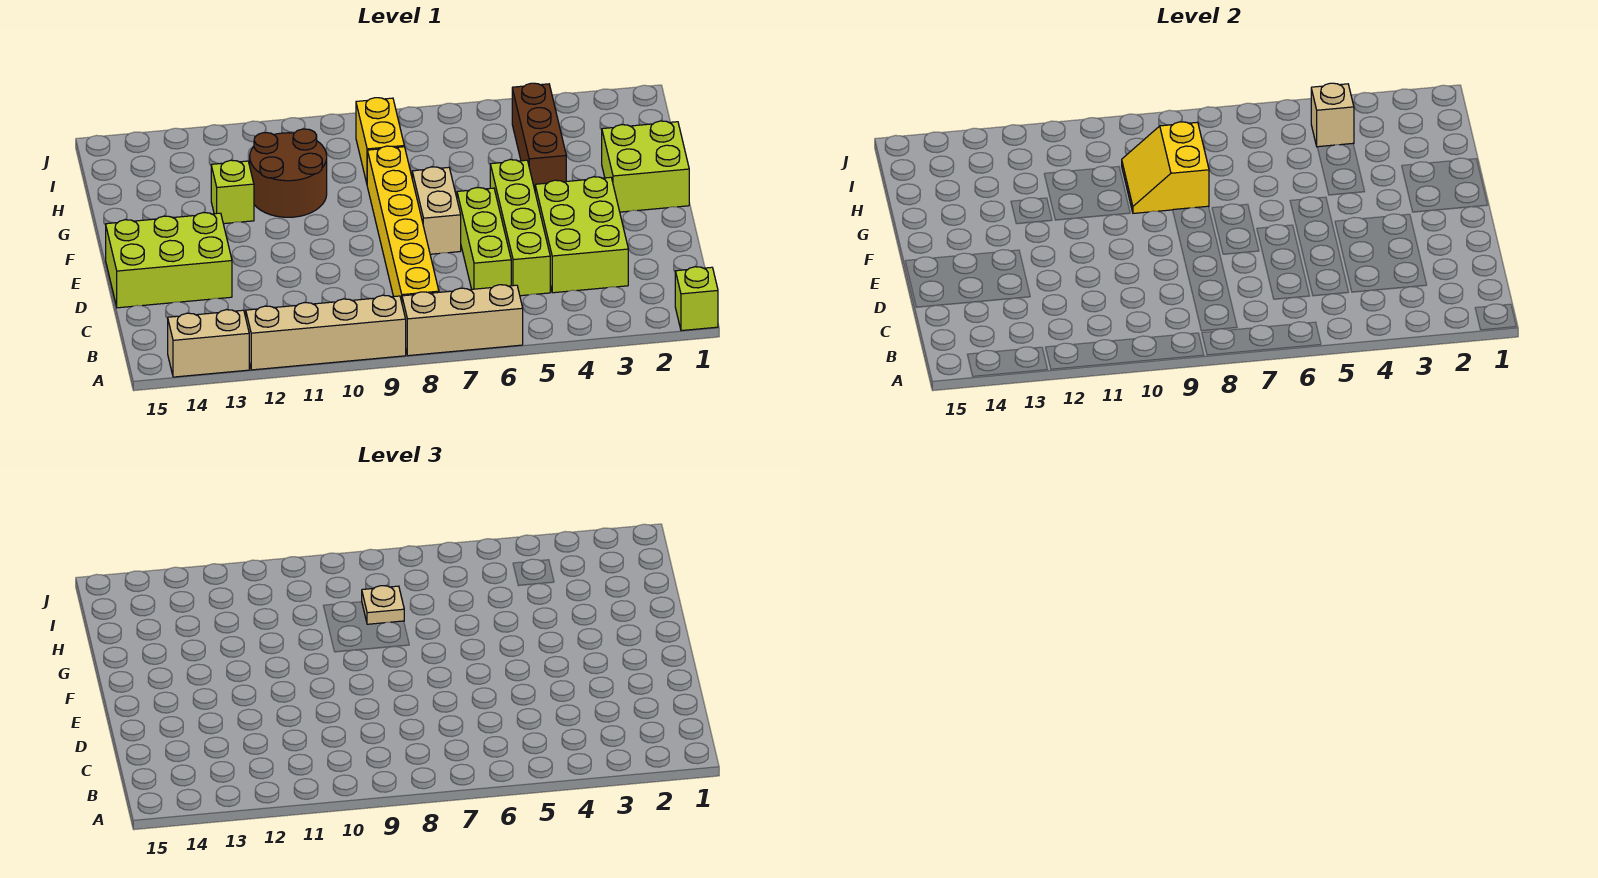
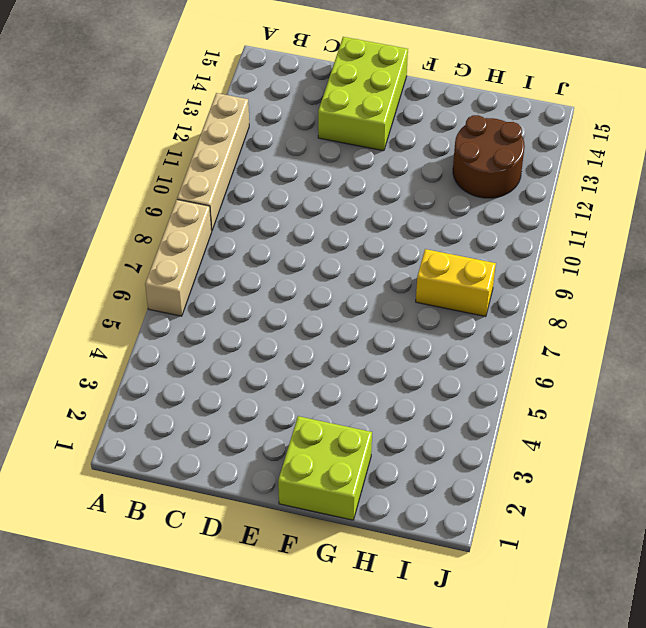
brown round brick H12:I13 level 1 -> brown round brick G10:H11 level 1
none -> lime brick A1 level 1
none -> tan brick A13:A14 level 1
none -> yellow brick B8:G8 level 1

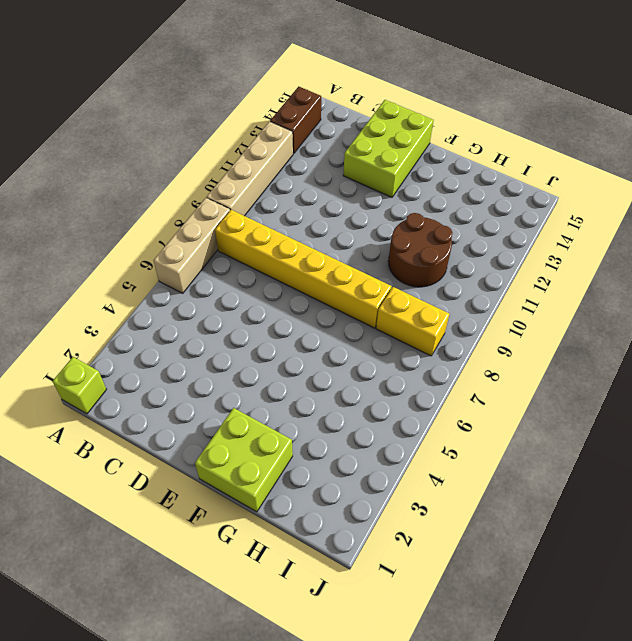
brown brick A13:A14 level 1 -> tan brick A13:A14 level 1
none -> lime brick C3:E4 level 1
none -> lime brick C5:F5 level 1
none -> lime brick C6:E6 level 1

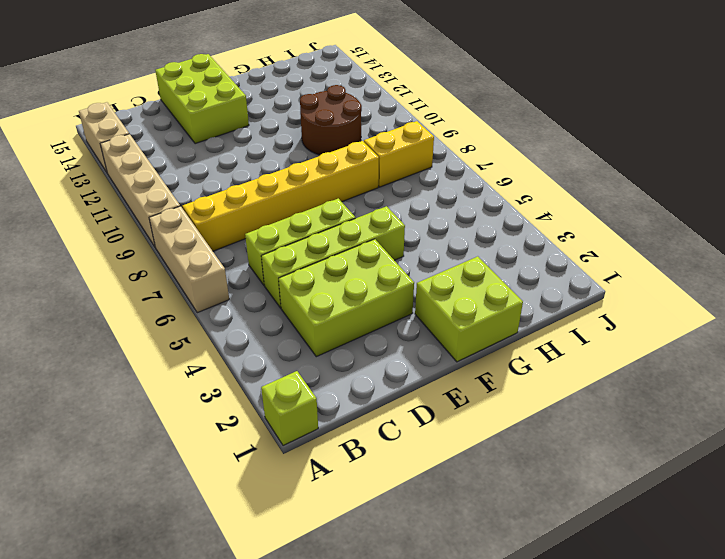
none -> tan brick E7:F7 level 1
none -> brown brick G4:I4 level 1
none -> lime brick G12 level 1

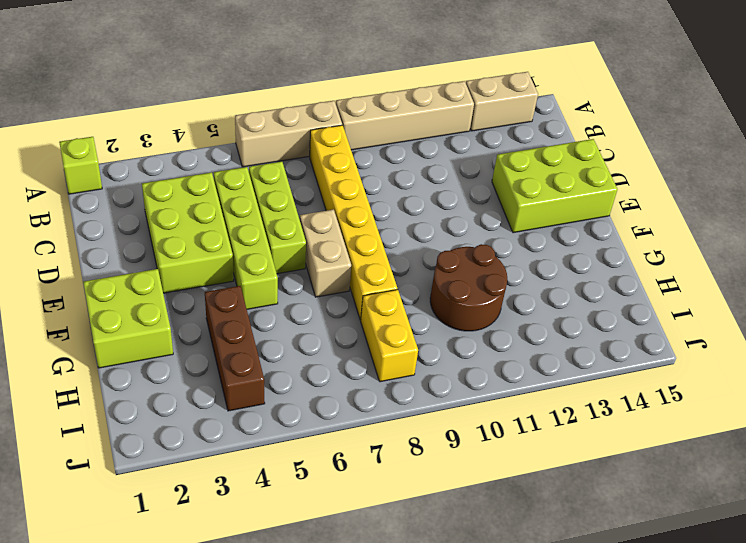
none -> lime brick G12 level 1
none -> yellow slope G8:H9 level 2 top 8
none -> tan brick I4 level 2

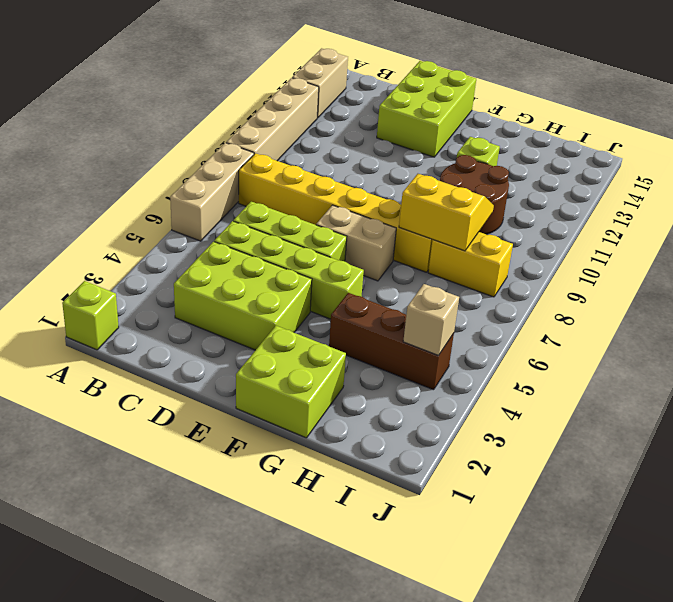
none -> tan plate H8 level 3

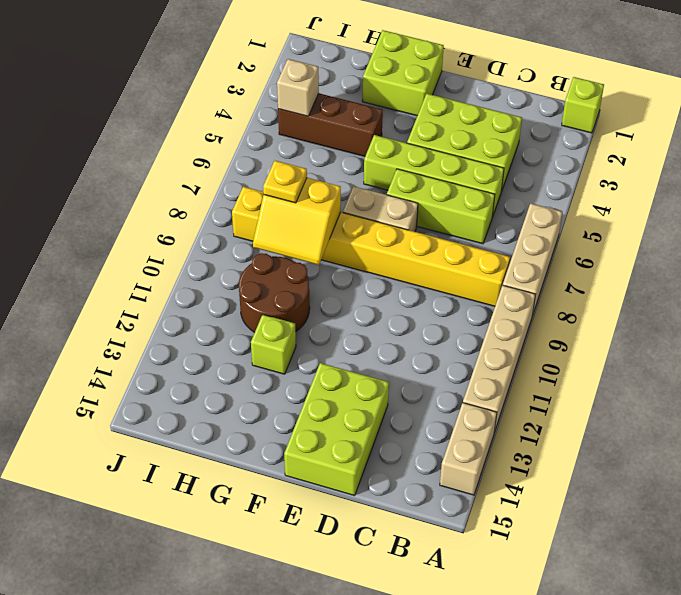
yellow plate H8 level 3 -> tan plate H8 level 3

